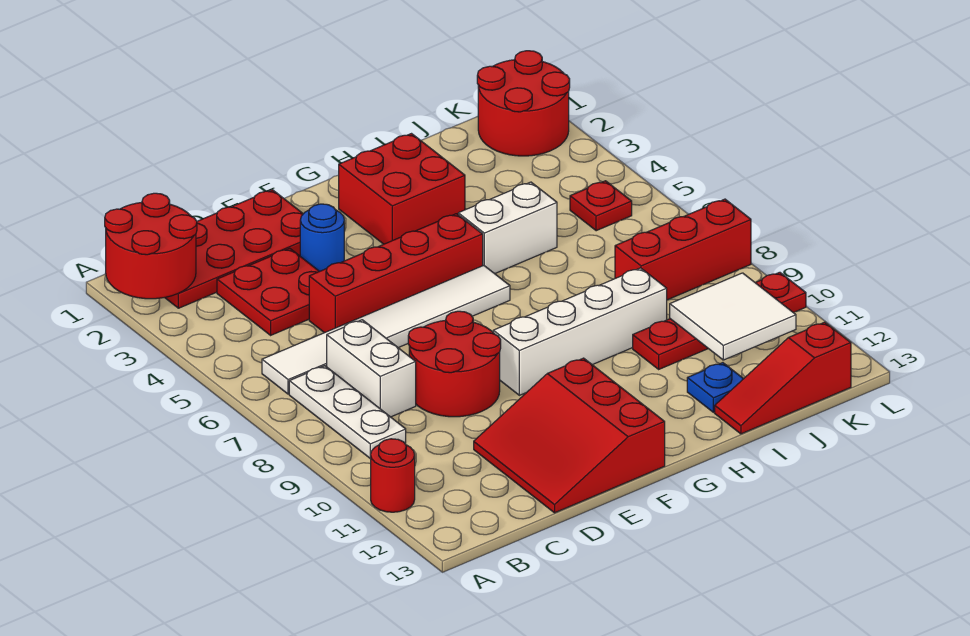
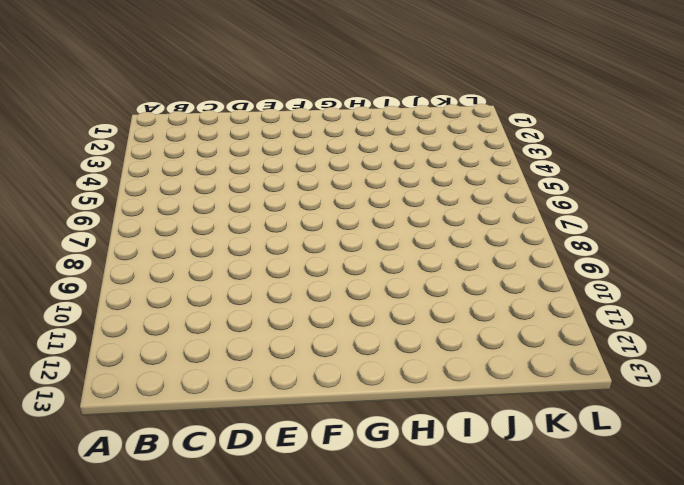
none -> red round brick A11 level 1
none -> red plate B1:E2 level 1
none -> white tile B6:G6 level 1

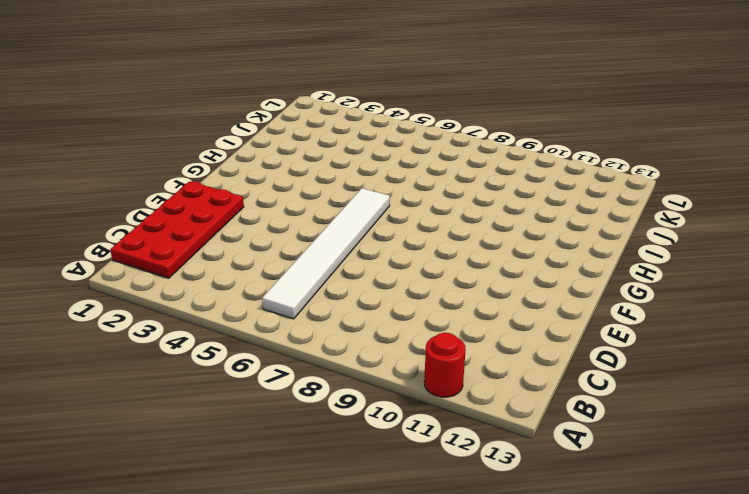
none -> white plate B7:B9 level 1
none -> red plate C3:D4 level 1
none -> white brick C7:C8 level 1

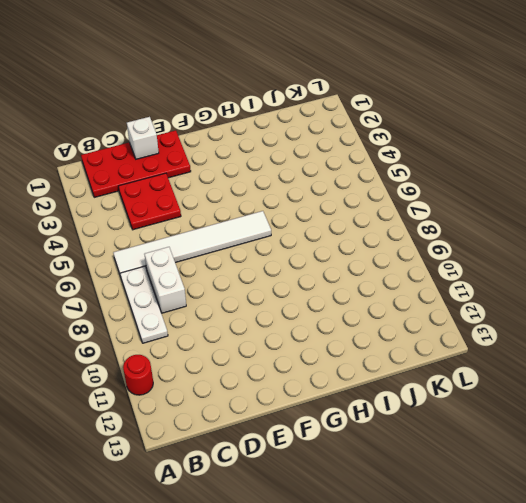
white brick D1 level 2 -> none
none -> red brick D5:G5 level 1
none -> red round brick D8:E9 level 1
none -> red slope D11:F13 level 1 top F

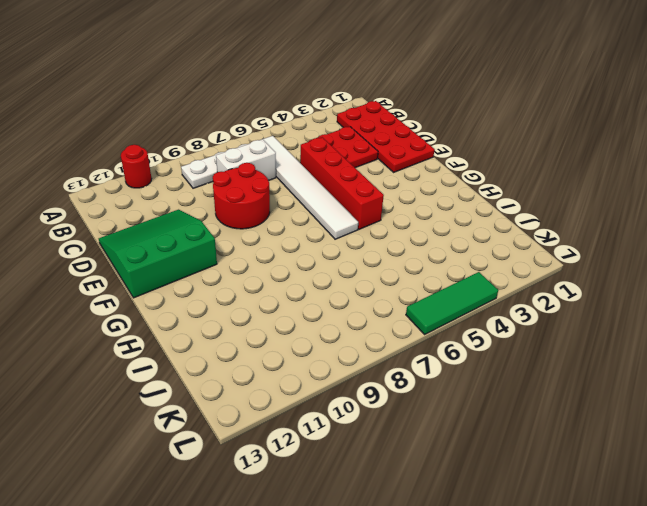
green slope D11:F13 level 1 top F -> red slope D11:F13 level 1 top F
green tile L4:L6 level 1 -> none
none -> blue round brick E3 level 1
none -> white brick F9:I9 level 1
none -> red brick G2:H3 level 1

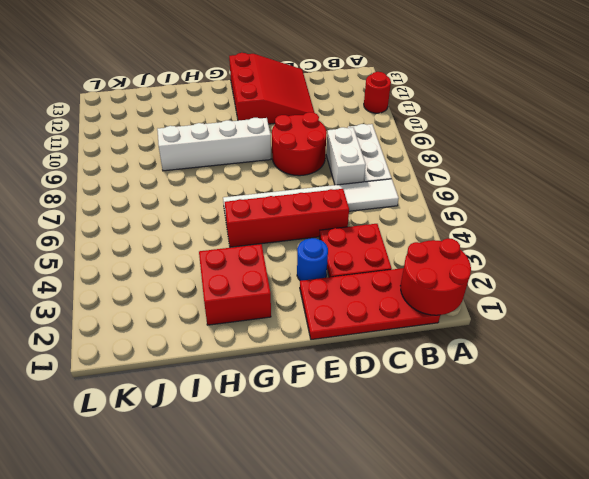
none -> white brick H5:I5 level 1
none -> red plate I10:L10 level 1
none -> blue plate I12 level 1

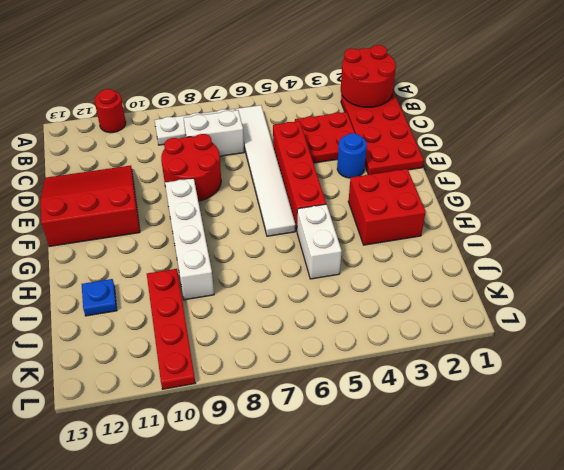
none -> red slope I13:K13 level 1 top K
none -> red brick J8:L8 level 1
none -> red round brick K1:L2 level 1

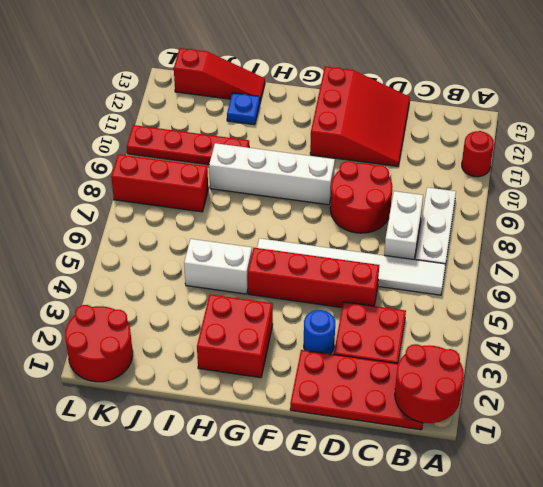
none -> red plate K5 level 1
none -> white tile J10:K11 level 2

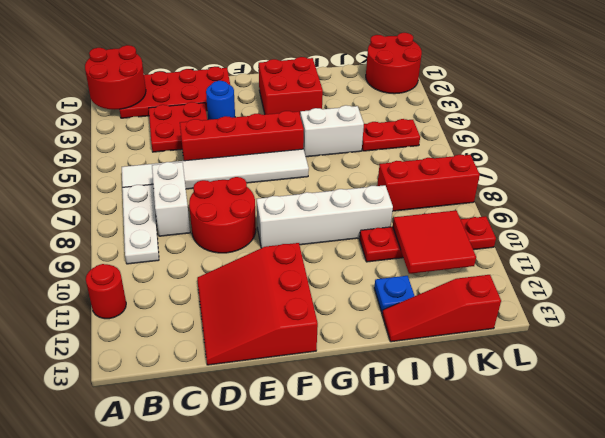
red plate J5:K5 level 1 -> red plate K5 level 1
red tile J10:K11 level 2 -> white tile J10:K11 level 2

